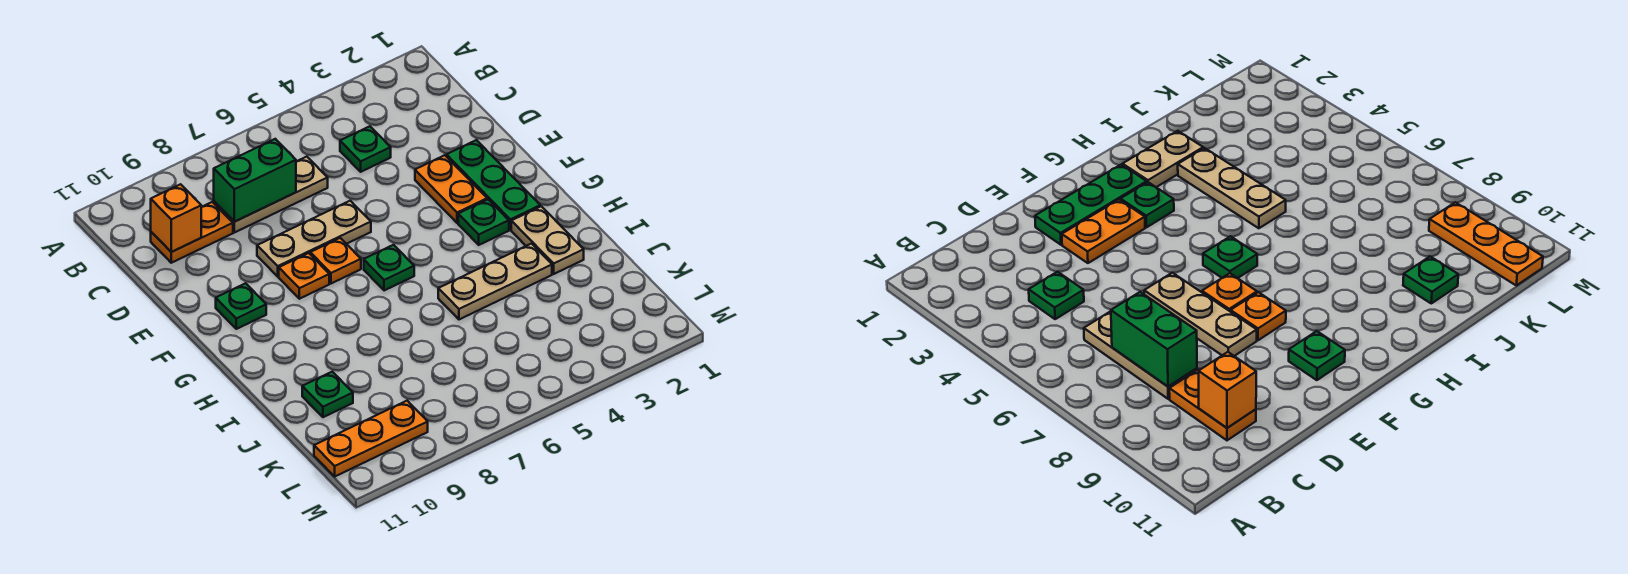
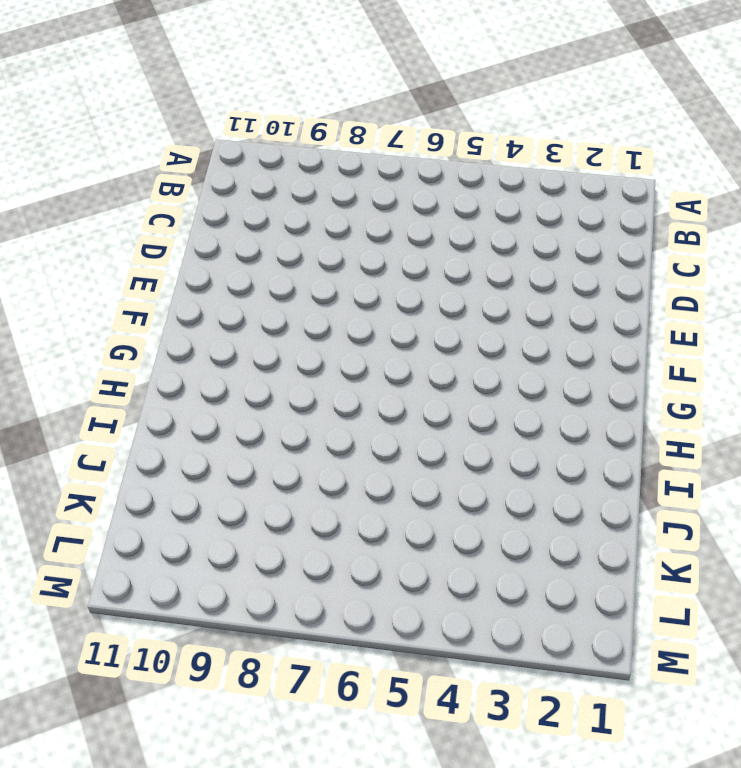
none -> green plate C4 level 1
none -> tan plate C6:C8 level 1
none -> orange plate C9:C10 level 1

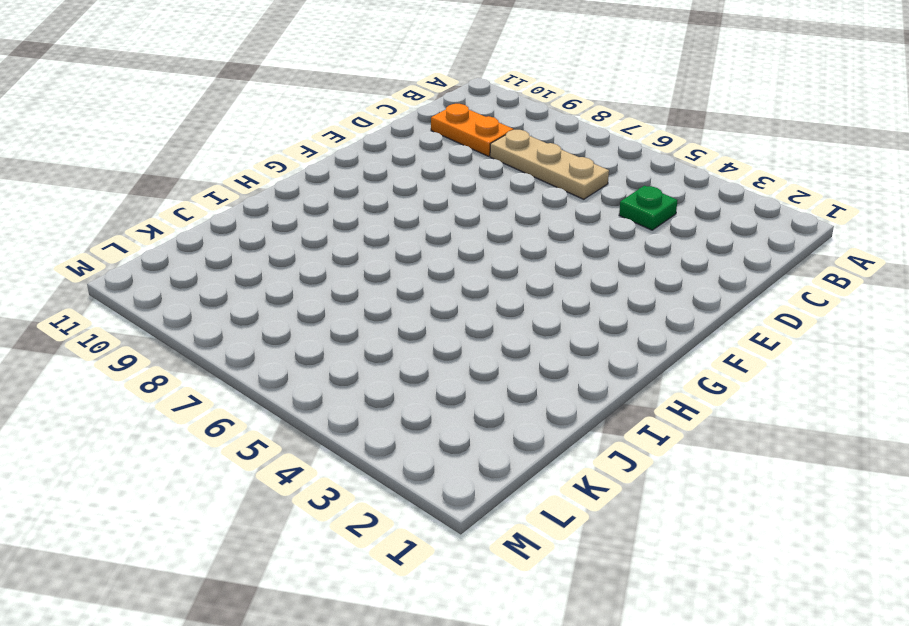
none -> green plate E2:G2 level 1
none -> orange plate E3:F3 level 1
none -> tan plate E6:E8 level 1

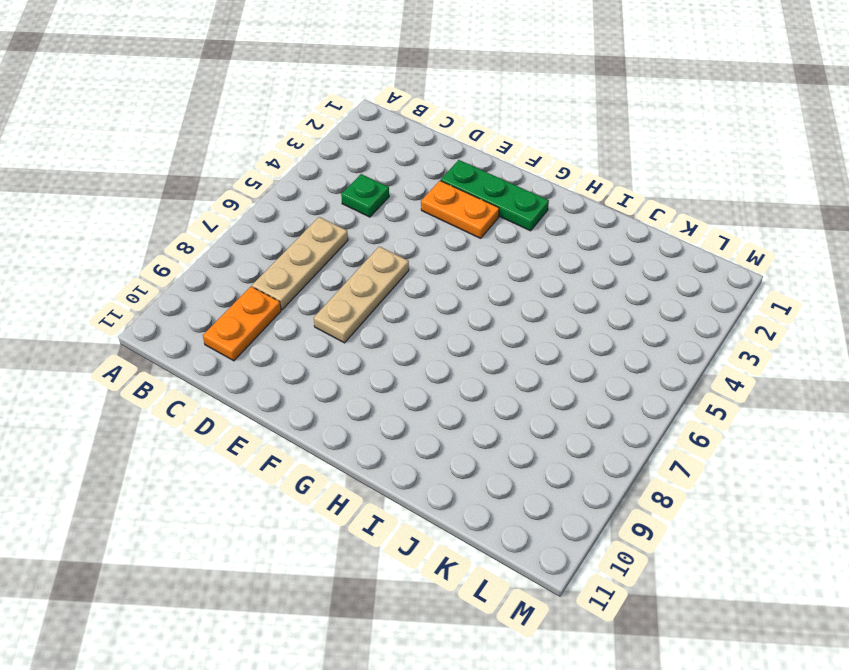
none -> orange plate F7 level 1
none -> orange plate F8 level 1
none -> green plate F10 level 1

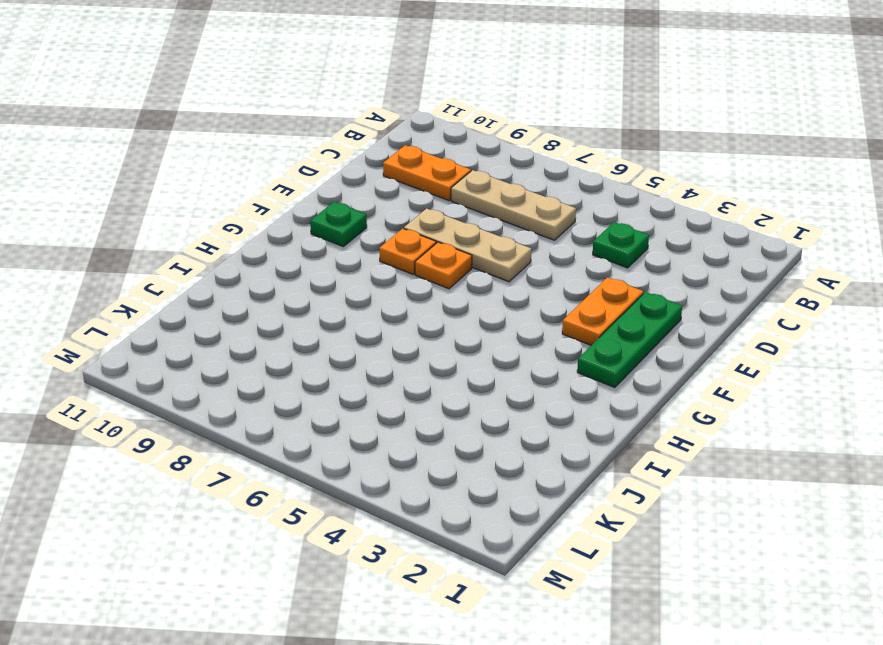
none -> green plate G3 level 1
none -> green plate G6 level 1
none -> tan plate H2:I2 level 1

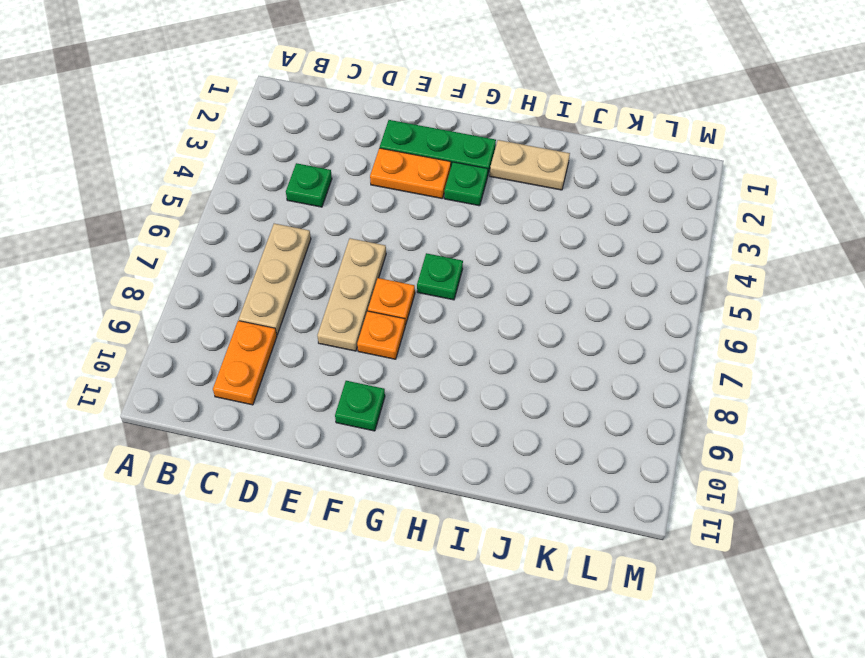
none -> tan plate I3:I5 level 1
none -> green plate J10 level 1
none -> orange plate L9:L11 level 1

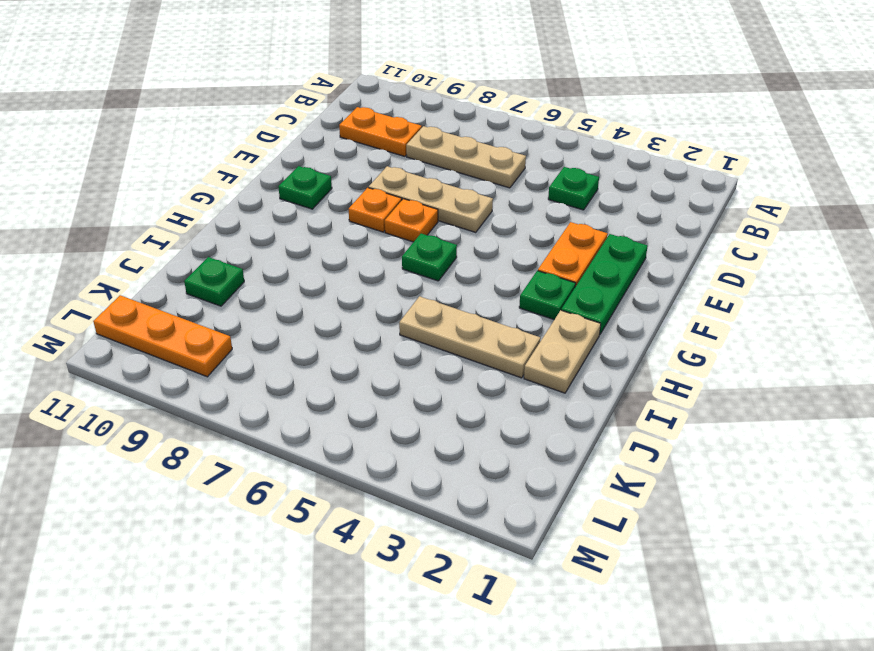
none -> green brick C7:C8 level 2
none -> orange brick C10 level 2

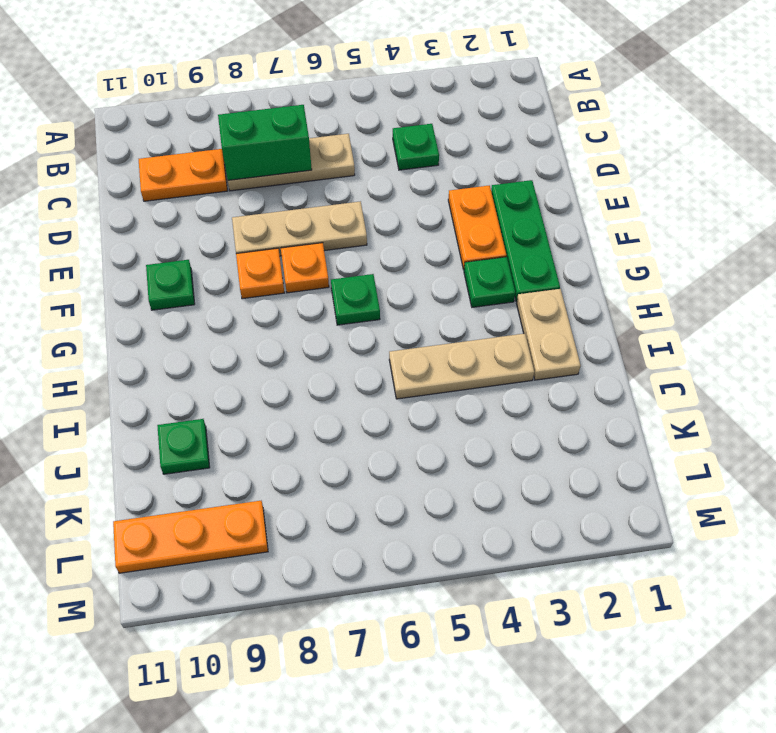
none -> orange brick C10 level 2

